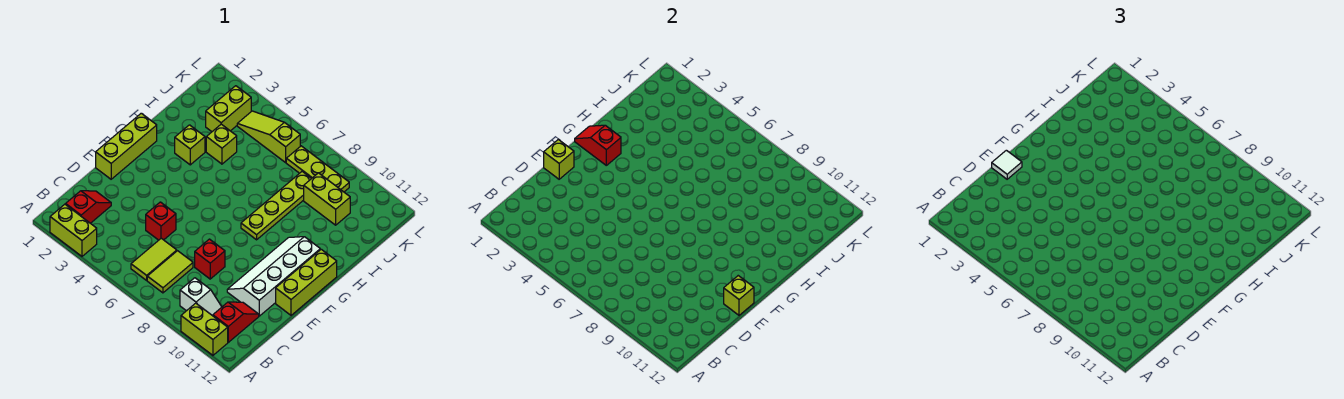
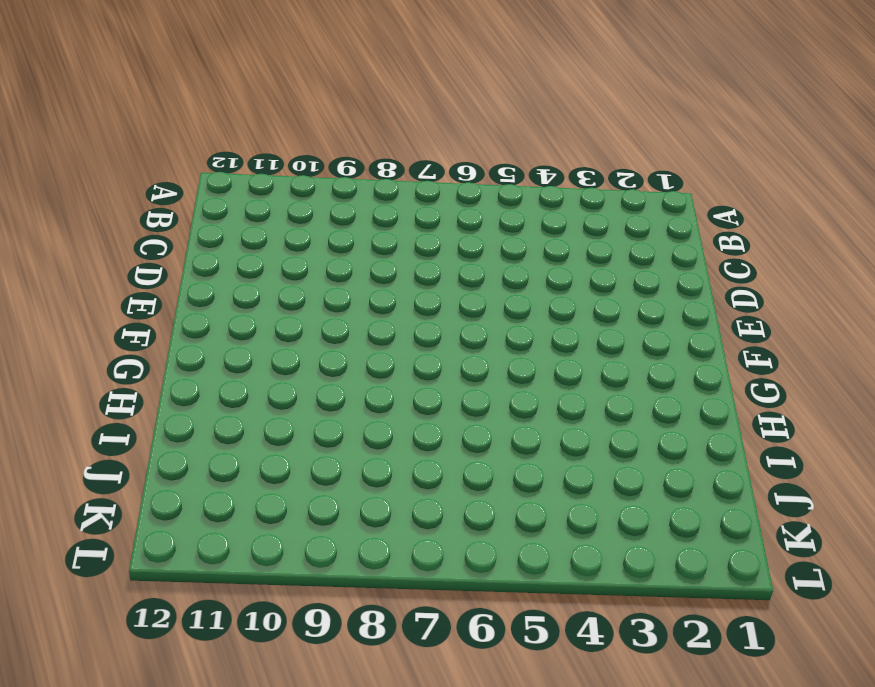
none -> lime brick A2:A3 level 1
none -> lime brick A10:A11 level 1
none -> red slope B2:C2 level 1 top B

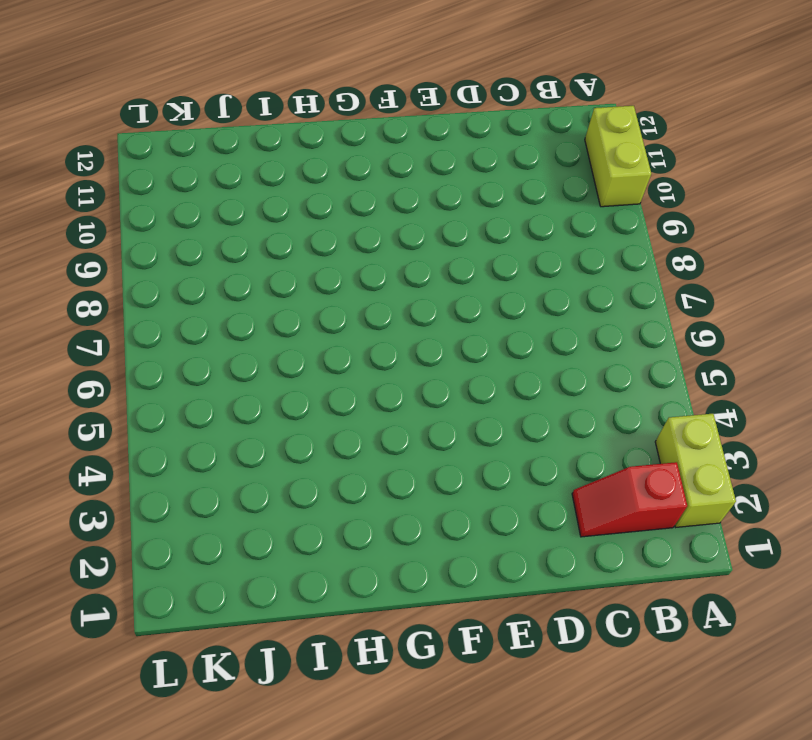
none -> lime tile B6:C6 level 1
none -> lime tile B7:C7 level 1
none -> white slope B9:B10 level 1 top 9

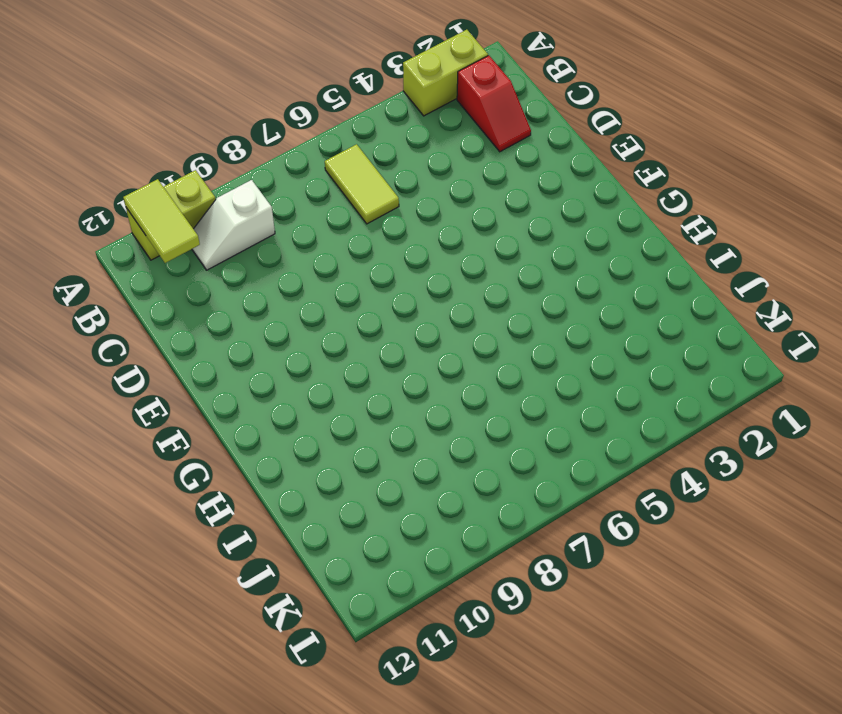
lime tile A11:B11 level 2 -> lime tile B7:C7 level 1
none -> red slope B11:C11 level 1 top B
none -> red brick D5 level 1
none -> red brick D8 level 1

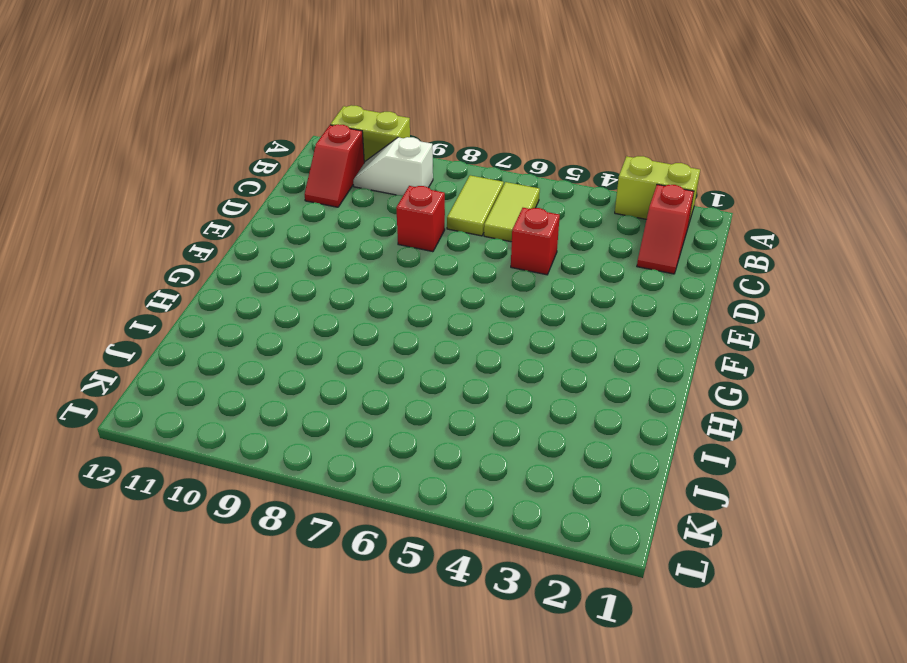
none -> white slope D10:G11 level 1 top 11
none -> lime brick E1:G1 level 1
none -> lime brick E12:G12 level 1

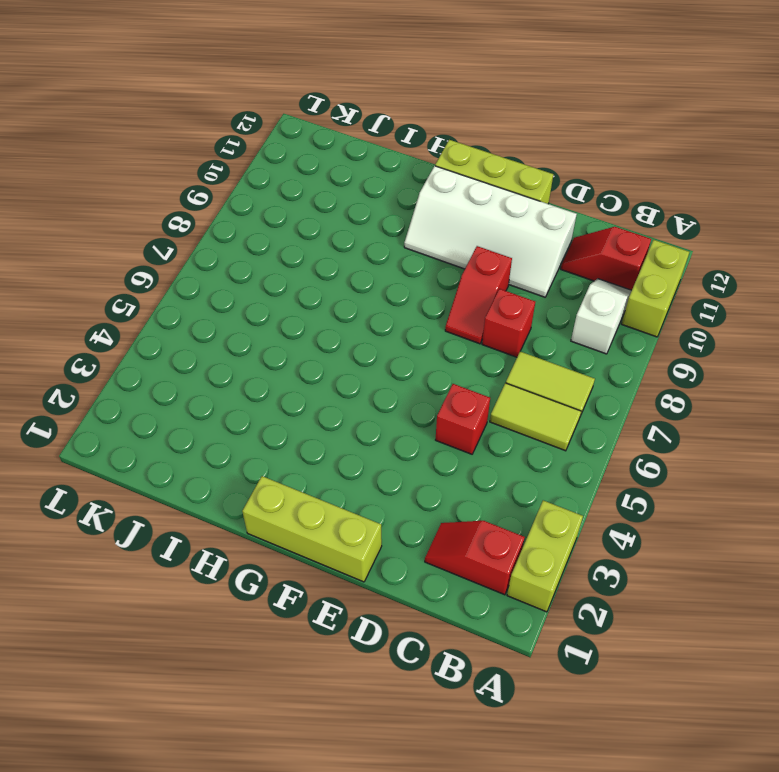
red slope E8:E9 level 1 top 9 -> red slope G1:G2 level 2 top 2
none -> lime plate G8:J8 level 1
none -> lime brick H3 level 1
none -> lime brick I4 level 1

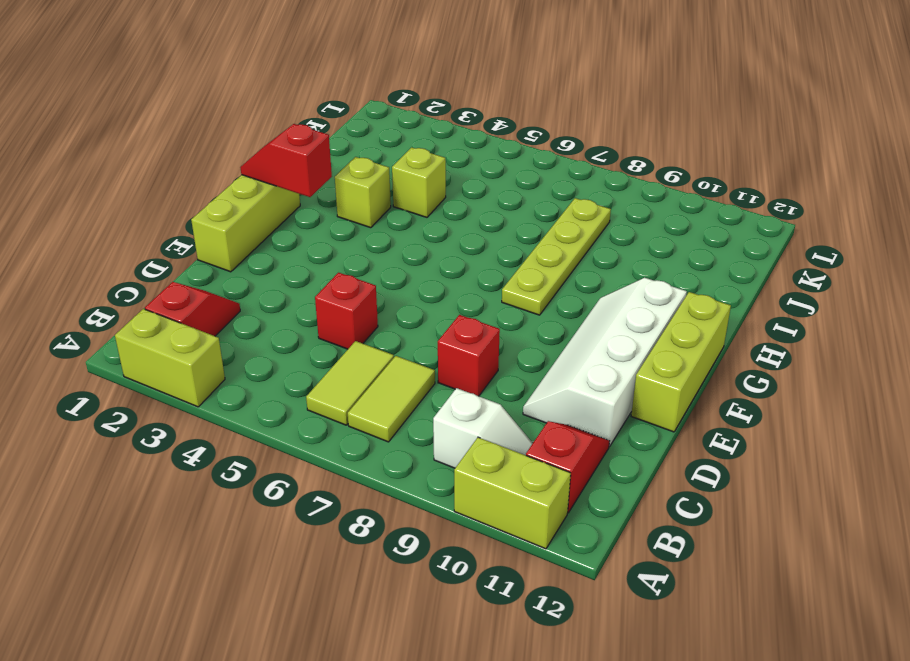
none -> lime brick J3:K3 level 1
none -> lime brick J9:J10 level 1
none -> lime slope K4:K6 level 1 top 6

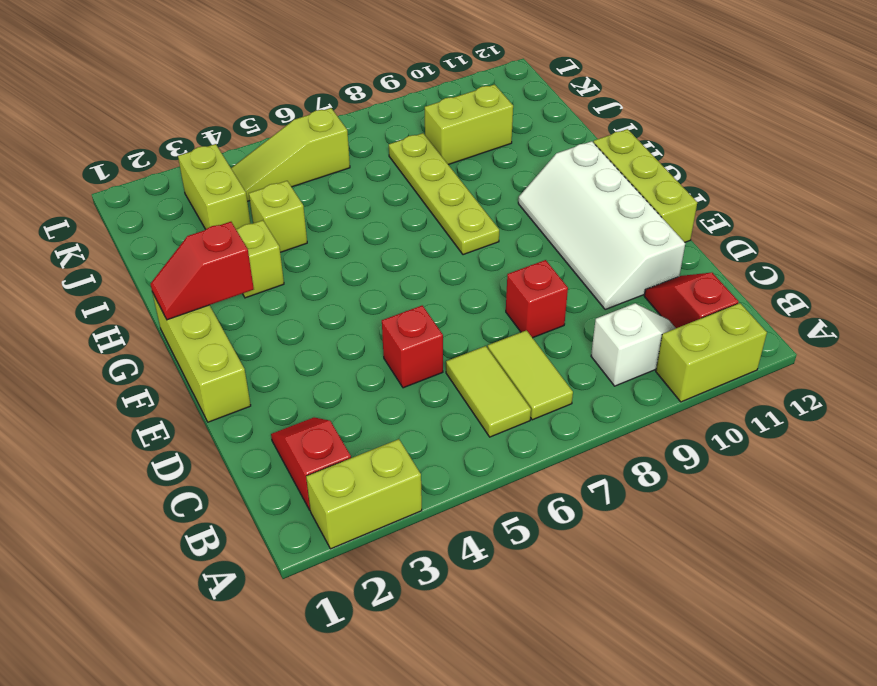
none -> lime plate K7:K9 level 1
none -> lime brick E1 level 2
none -> lime brick E12 level 2

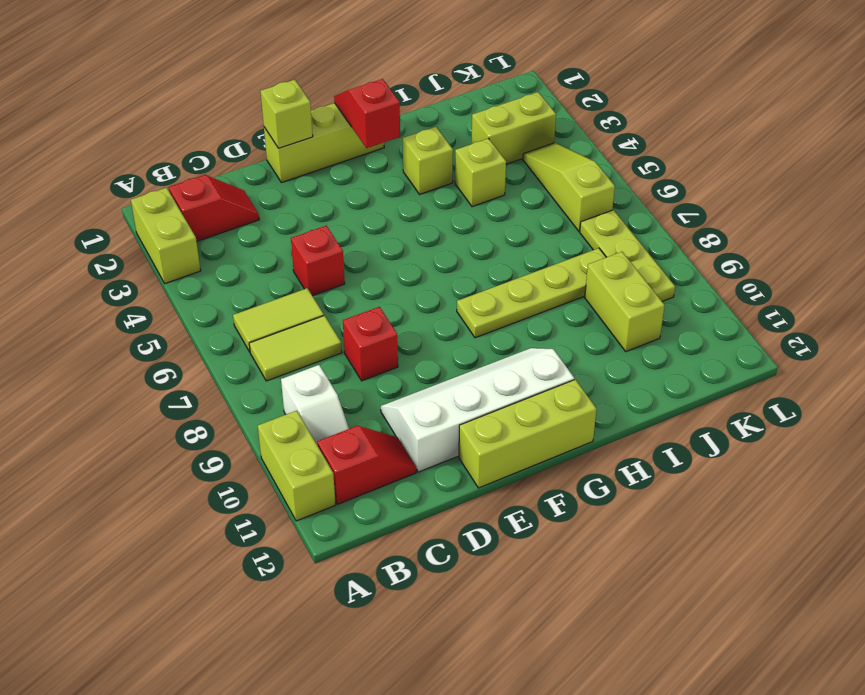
none -> lime brick E12 level 2
none -> white tile E1 level 3

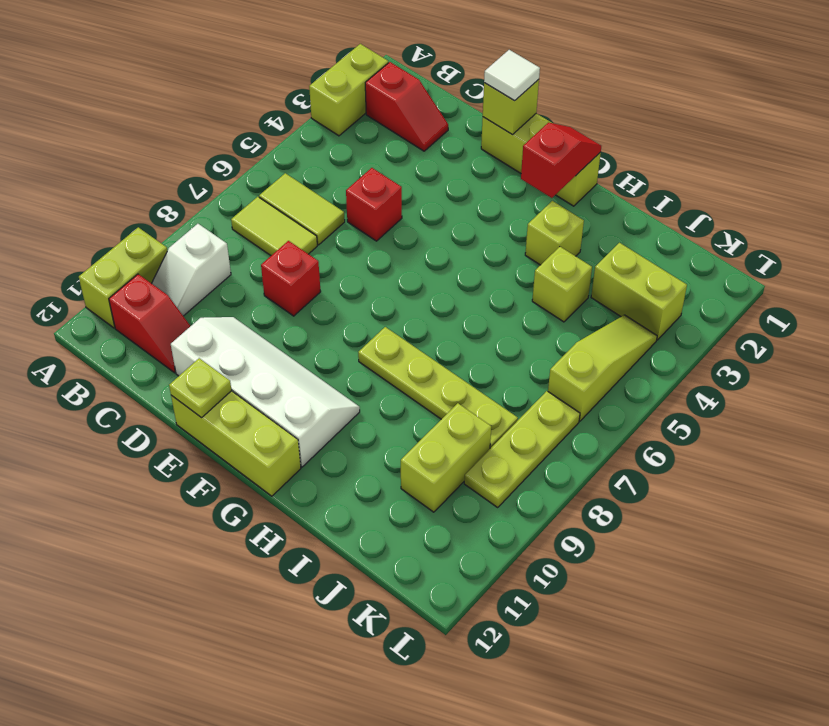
lime plate E12 level 2 -> lime brick E12 level 2

